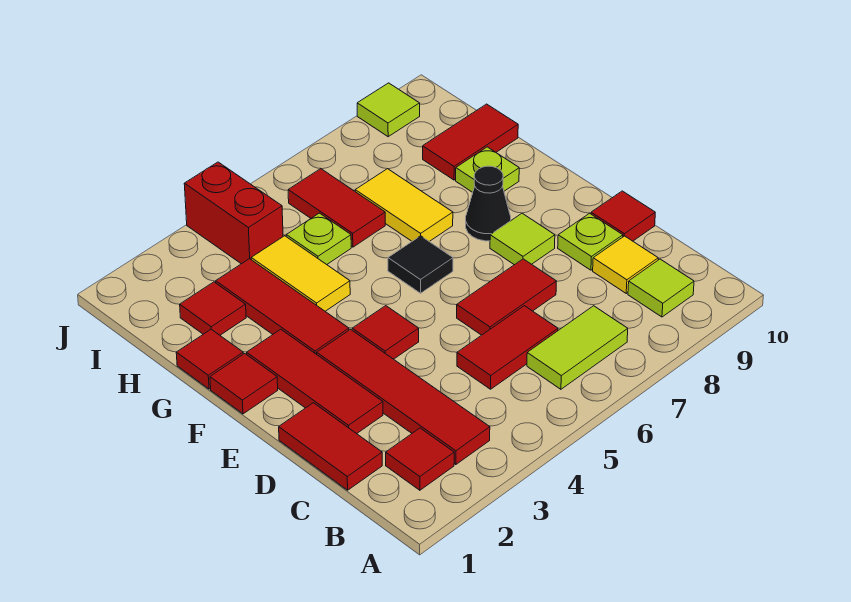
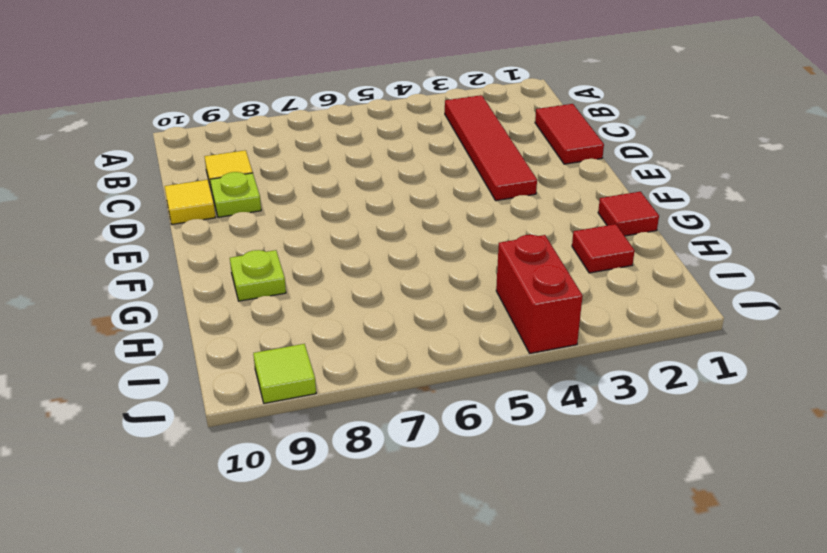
yellow tile D10 level 1 -> red tile D10 level 1
none -> red tile B2 level 1
none -> lime tile B6:B7 level 1
none -> lime tile B9 level 1

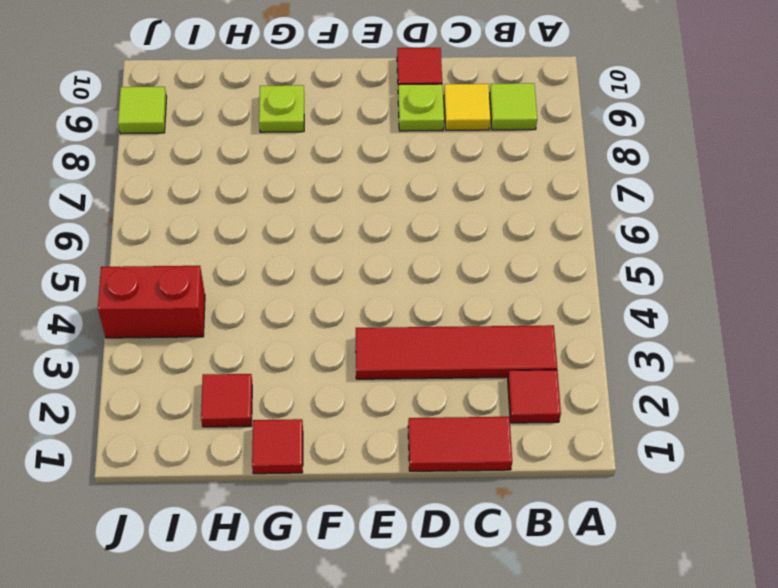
none -> lime tile B6:B7 level 1
none -> red tile C5:C6 level 1
none -> red tile D2:F2 level 1

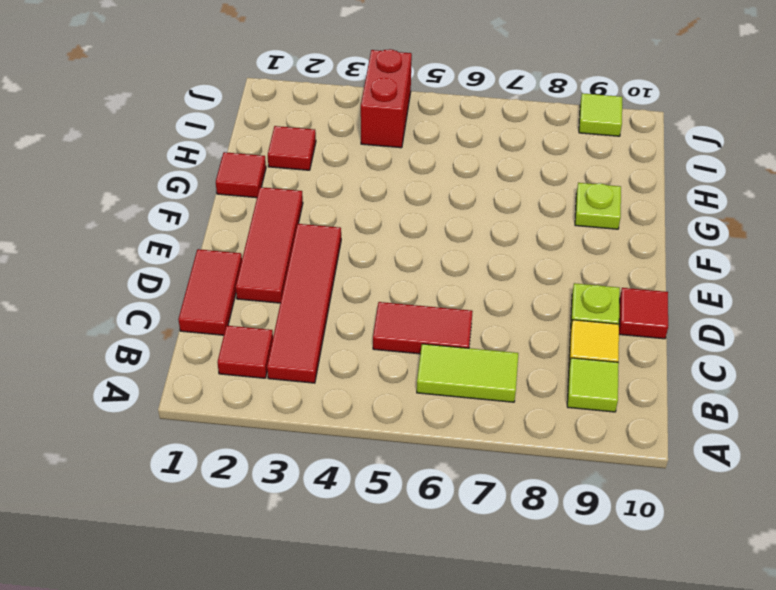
none -> red tile D6:D7 level 1
none -> red tile E4 level 1
none -> lime tile E8 level 1

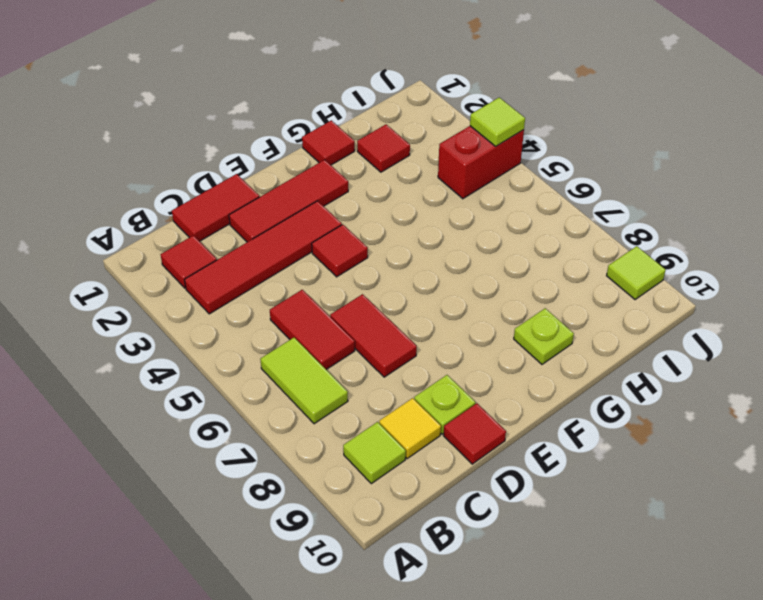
lime tile J4 level 2 -> lime tile E8 level 1
none -> red tile F1 level 1
none -> red tile F3:H3 level 1
none -> black tile F6 level 1

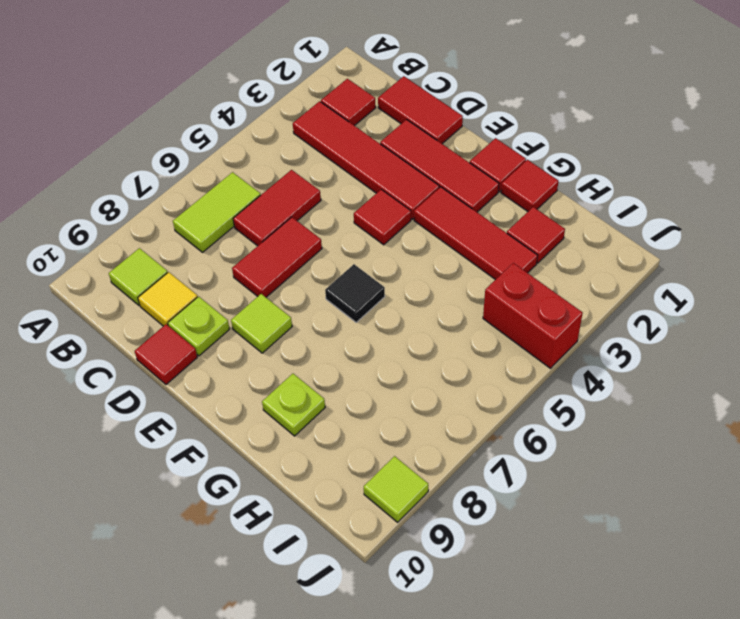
none -> black cone F8 level 1
none -> yellow tile G4:H4 level 1
none -> yellow tile G7:H7 level 1

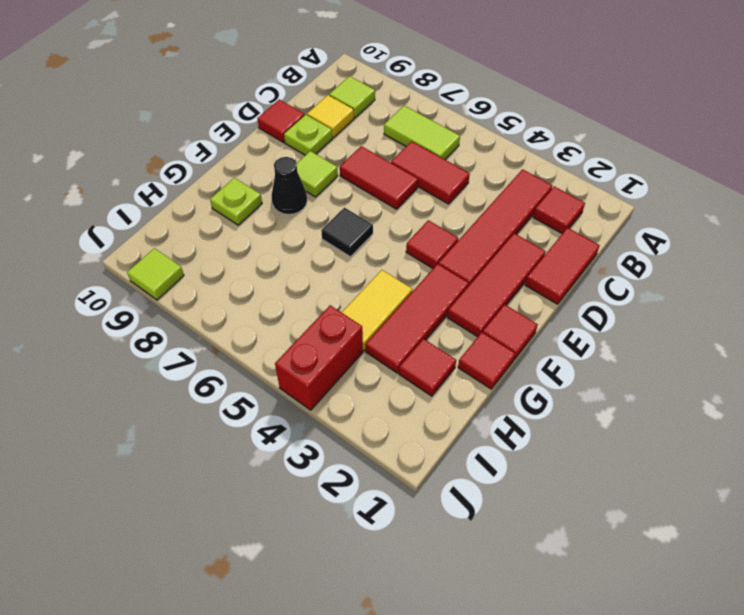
none -> yellow tile G7:H7 level 1
none -> lime plate H5 level 1
none -> red tile H6:I6 level 1

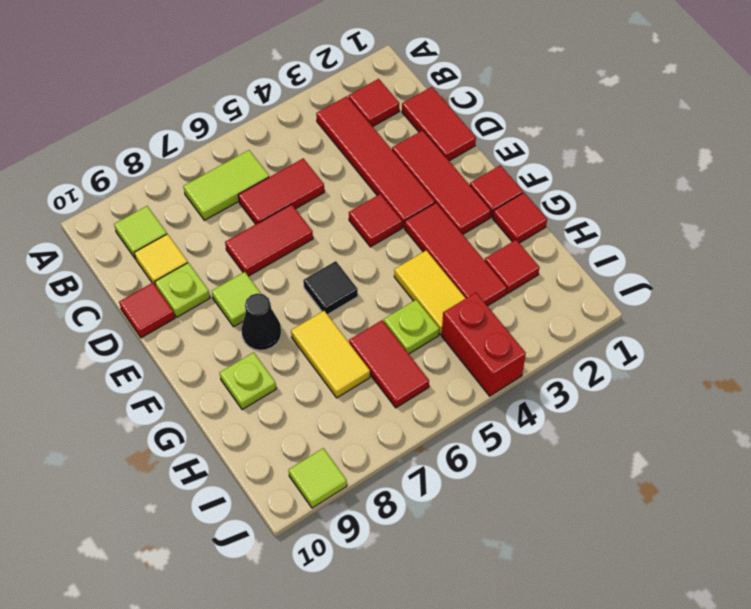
none -> red tile H9:H10 level 1

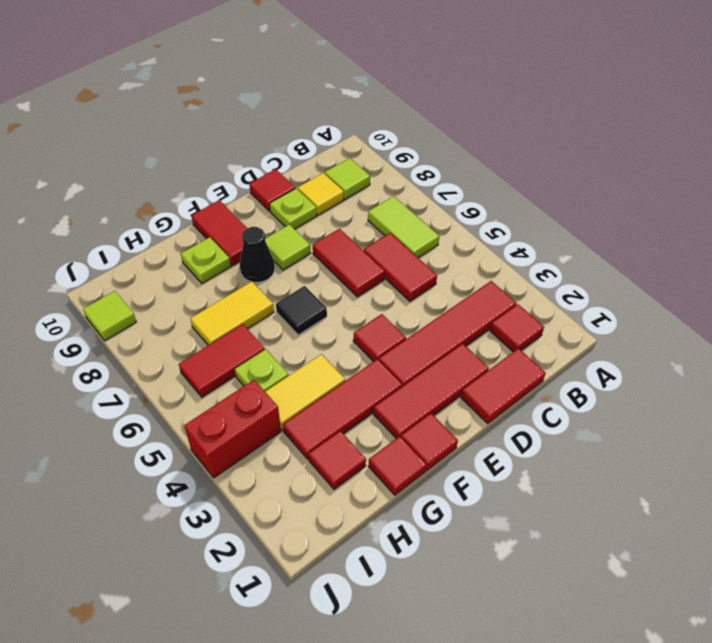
red tile F9:F10 level 1 -> red tile H9:H10 level 1

